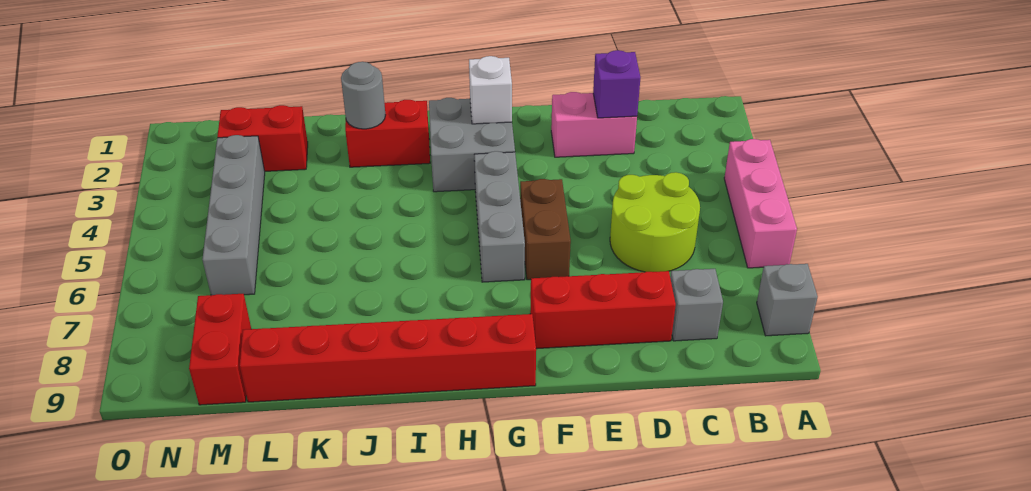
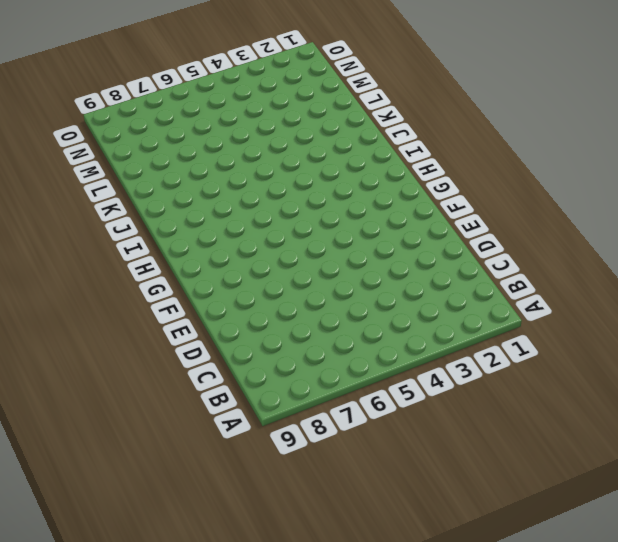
none -> pink brick A4:A6 level 1
none -> grey brick A8 level 1
none -> lime round brick C5:D6 level 1

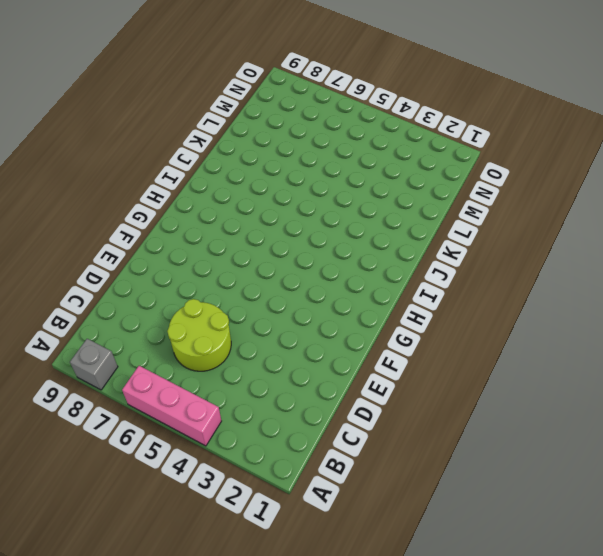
none -> grey brick C8 level 1
none -> pink brick D2:E2 level 1
none -> red brick D8:F8 level 1

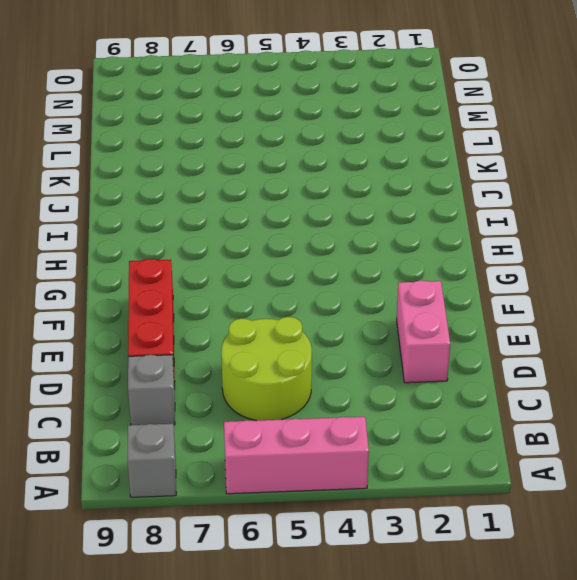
none -> brown brick F5:F6 level 1
none -> grey brick G2:H3 level 1
none -> grey brick G4:G6 level 1

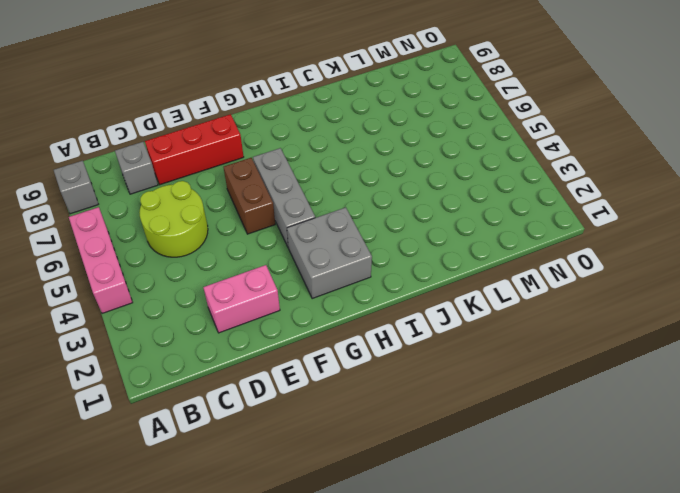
none -> red brick G9:L9 level 1
none -> red brick I2:J2 level 1
none -> red brick L2:M2 level 1

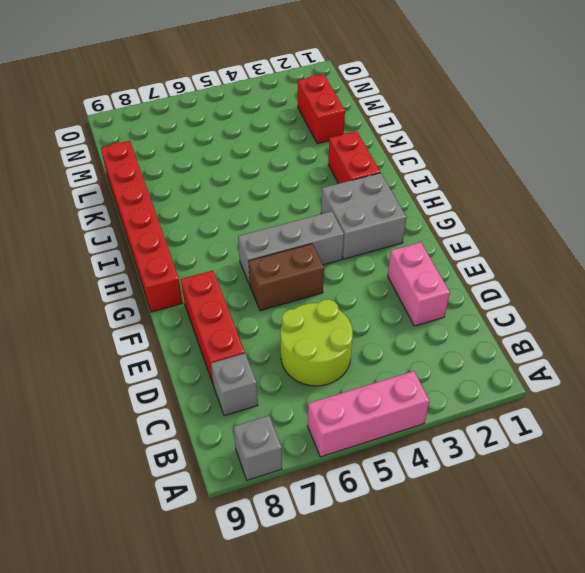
none -> grey brick M3:M6 level 1
none -> red brick M8:M9 level 1
none -> purple brick D2 level 2

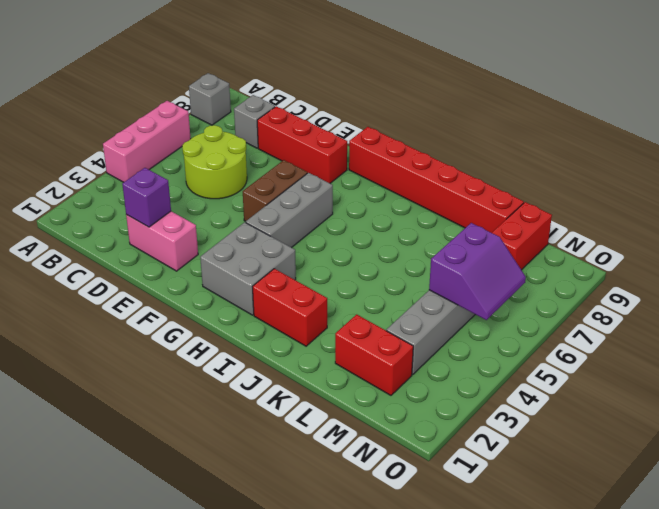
purple slope M5:N6 level 2 top M -> none
none -> white brick G2 level 2
none -> grey round brick J2 level 2

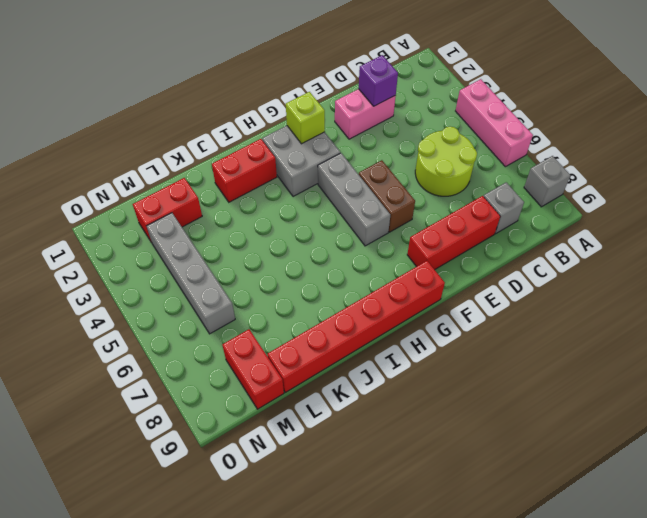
lime brick G2 level 2 -> white brick G2 level 2
none -> grey round brick J2 level 2

